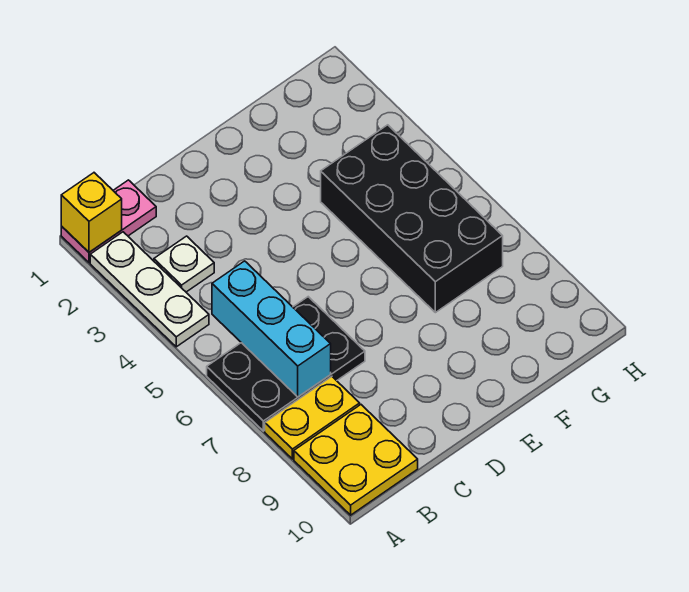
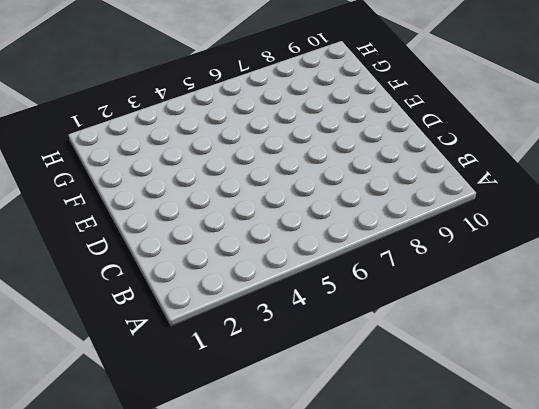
none -> pink plate A1:B1 level 1
none -> white plate A2:A4 level 1

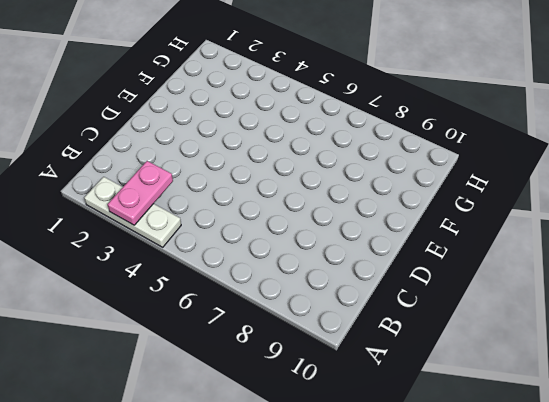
pink plate A3:B3 level 2 -> pink plate A1:B1 level 1
none -> black plate A6:C7 level 1
none -> yellow plate A8:B8 level 1

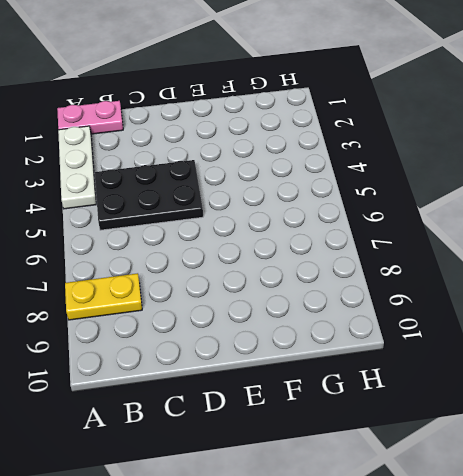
black plate B4:D5 level 1 -> black plate A6:C7 level 1
none -> yellow plate A9:B10 level 1
none -> white plate B3 level 1

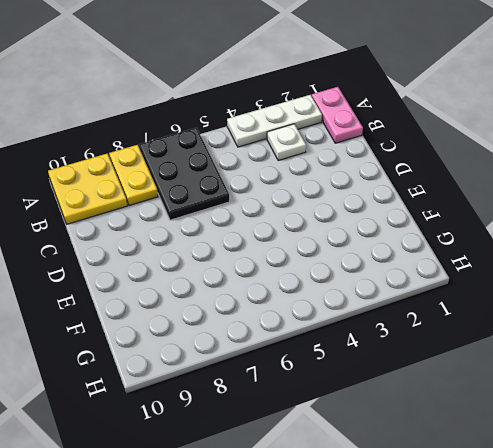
none -> black brick F4:G7 level 1
none -> yellow brick A1 level 2

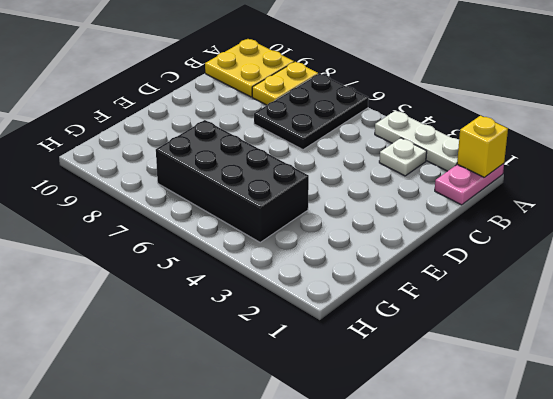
none -> cyan brick B5:B7 level 2

